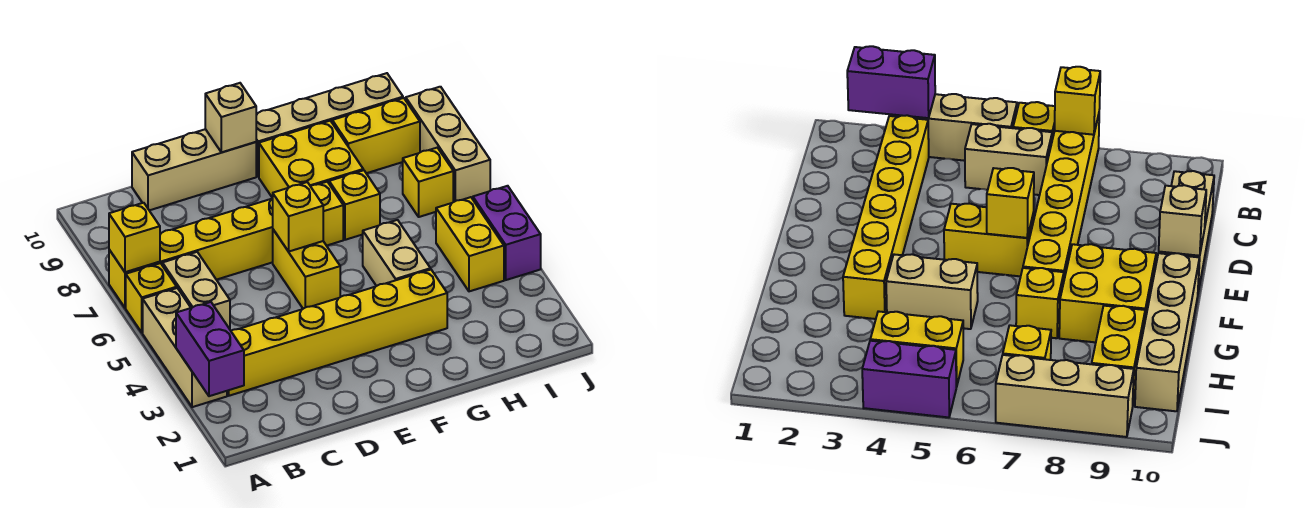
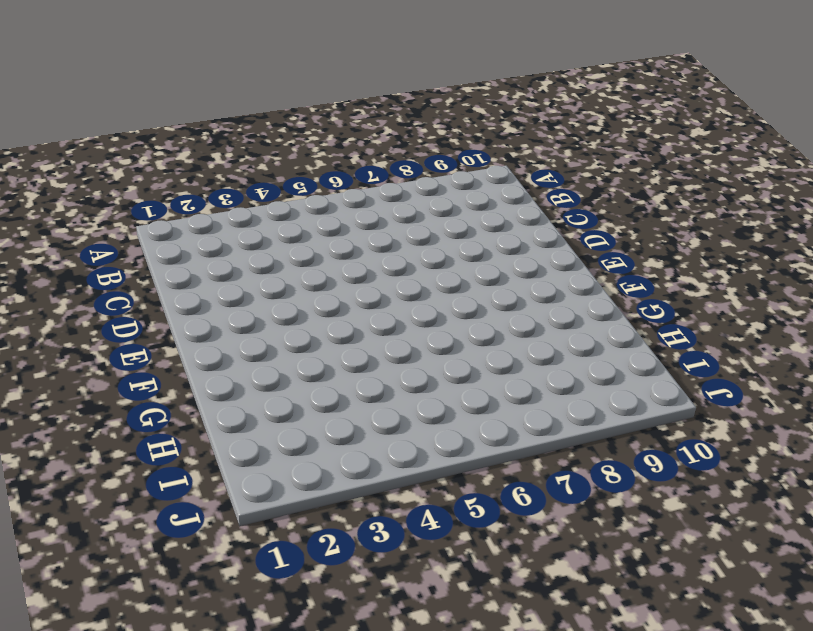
none -> tan brick A3:A5 level 1
none -> yellow brick A6 level 1
none -> yellow brick A7:F7 level 1

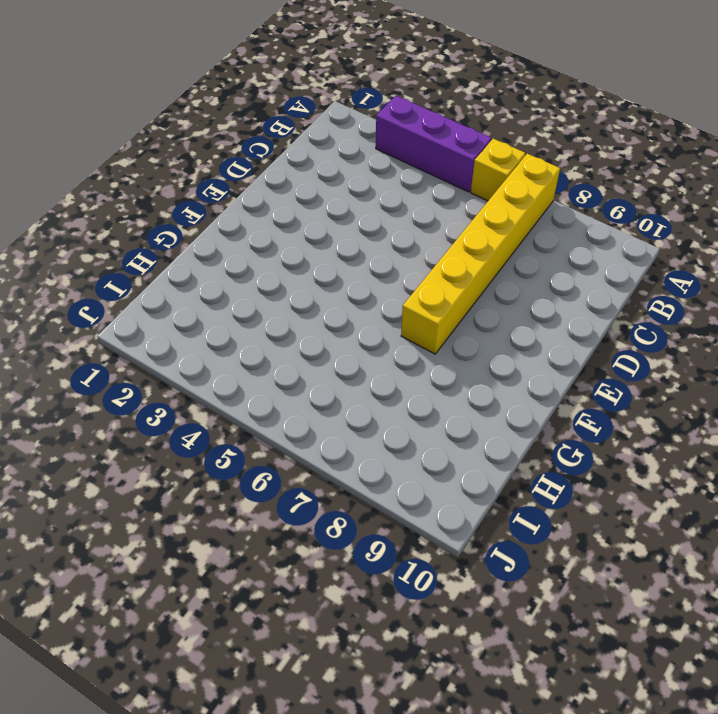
purple brick A3:A5 level 1 -> tan brick A3:A5 level 1
none -> yellow brick B3:G3 level 1
none -> tan brick B5:B6 level 1
none -> tan brick C10:E10 level 1

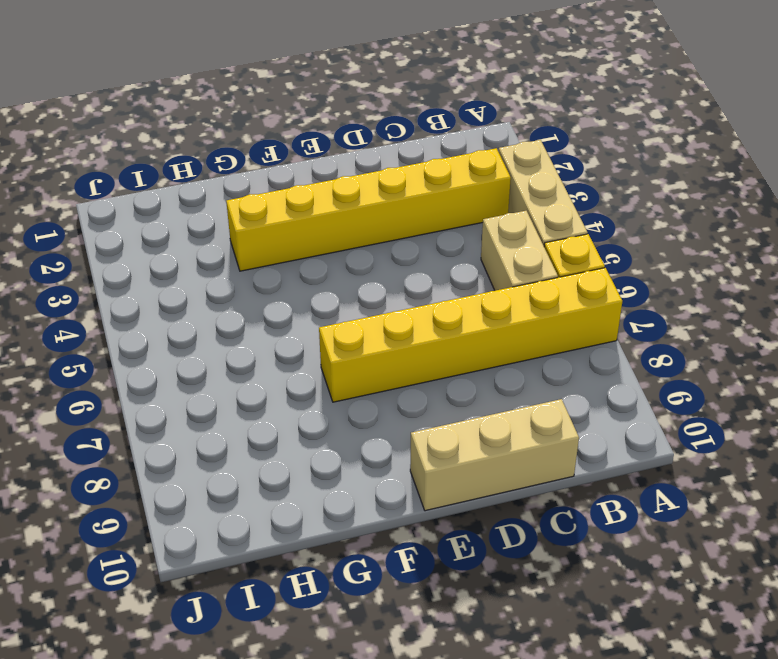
none -> yellow brick E5:E6 level 1
none -> yellow brick F8:G9 level 1
none -> tan brick F10:I10 level 1

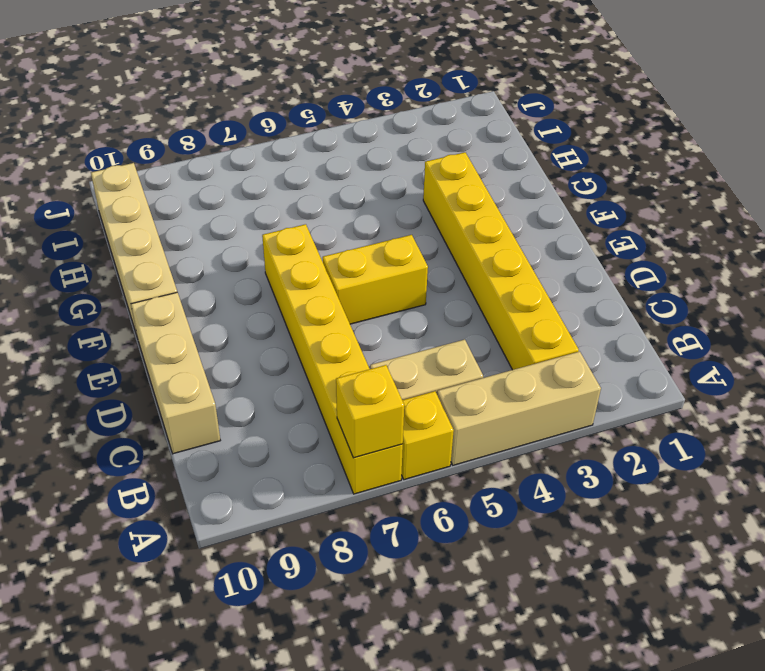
none -> yellow brick F8:G9 level 1
none -> tan brick G4:G5 level 1
none -> yellow brick G7 level 1

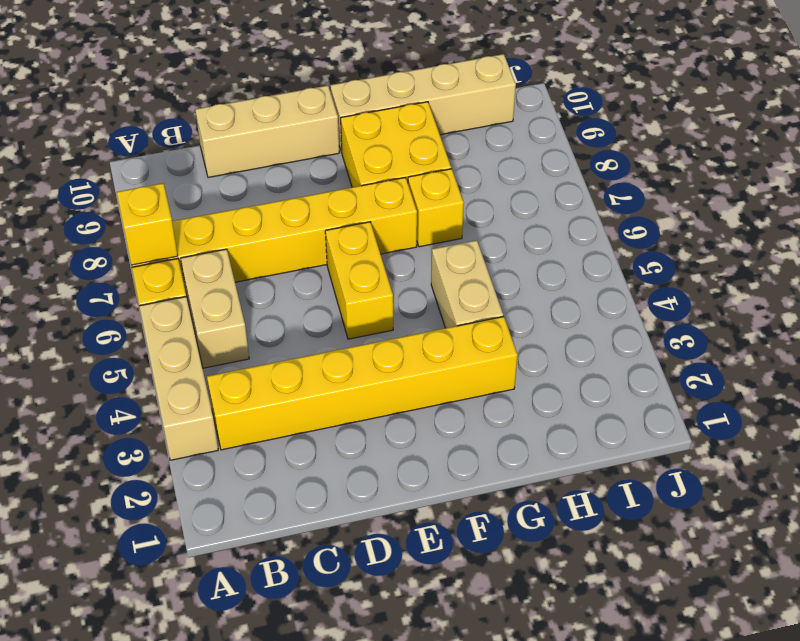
none -> yellow brick H9:I9 level 1
none -> yellow brick I4:I5 level 1
none -> yellow brick I7 level 1

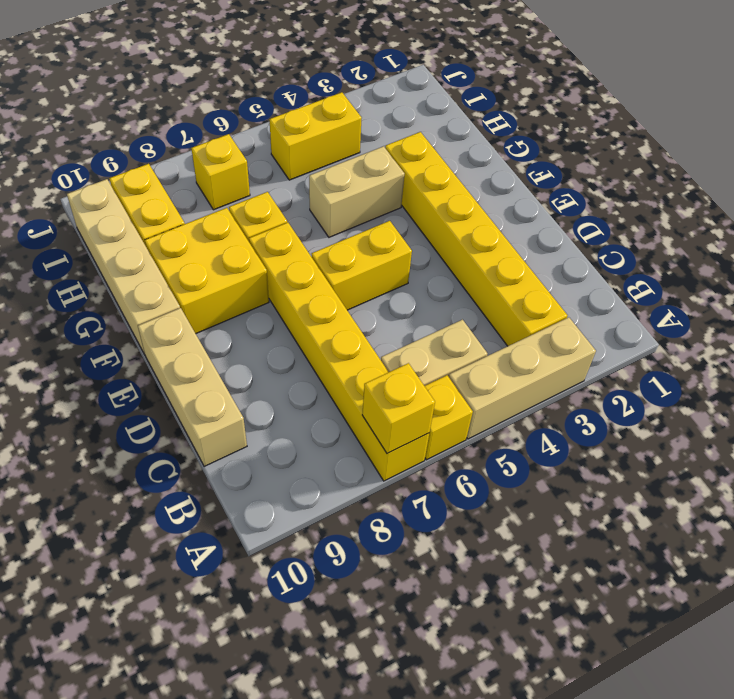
none -> purple brick J4:J5 level 1
none -> tan brick J7:J9 level 1
none -> purple brick A2:A3 level 2

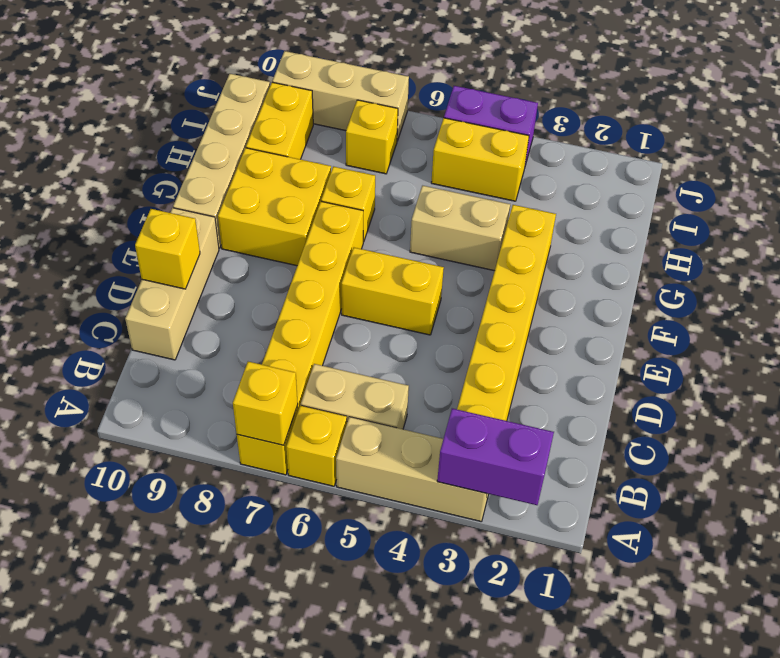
yellow brick D10 level 2 -> yellow brick E6 level 2
none -> tan brick E10 level 2

